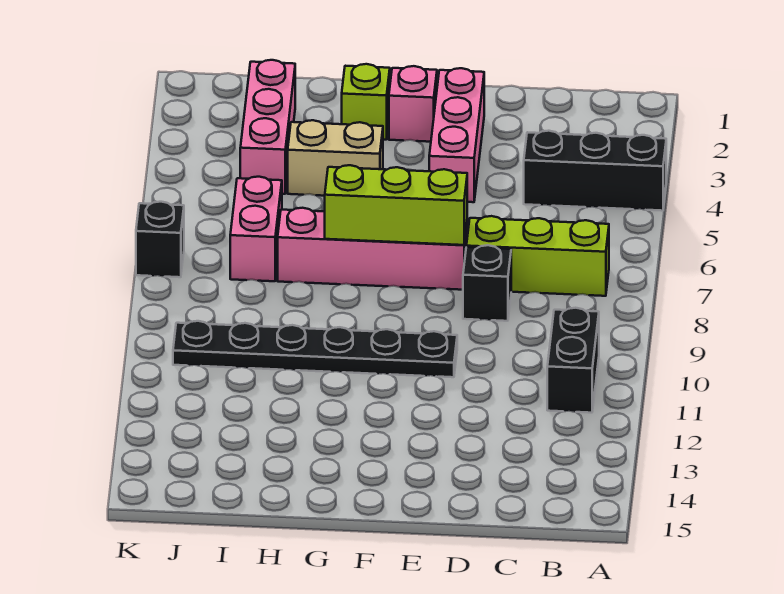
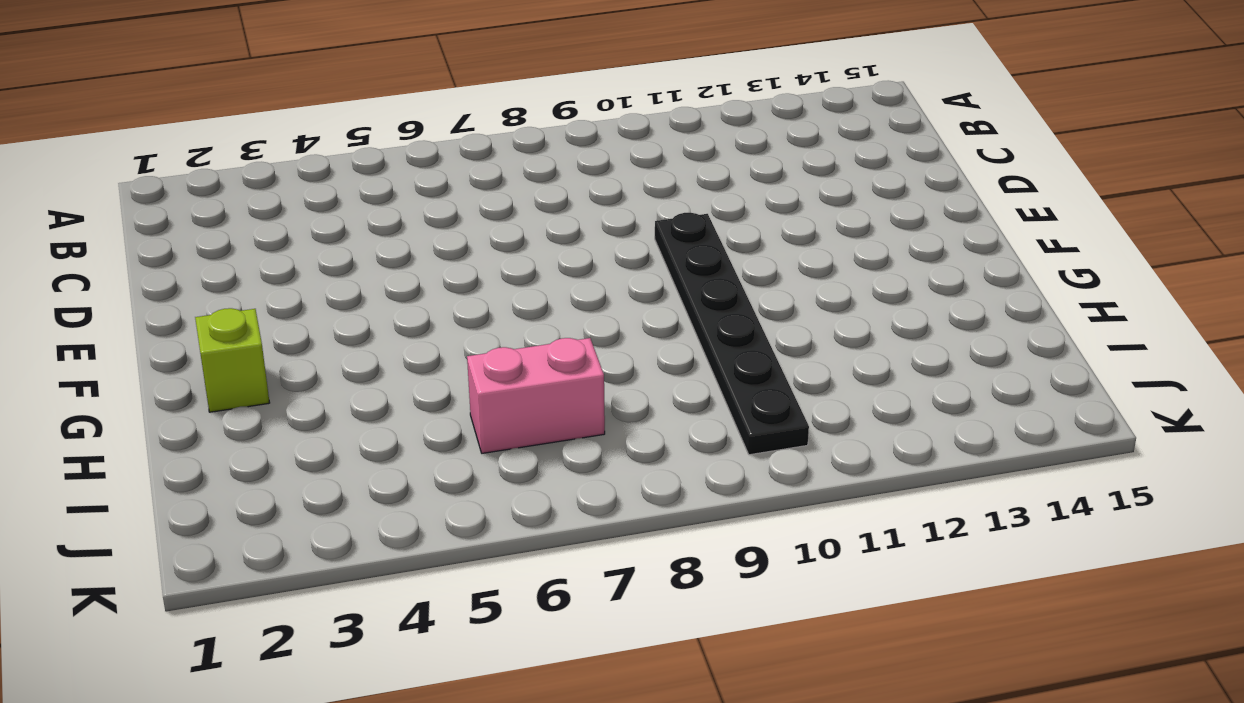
none -> black brick A4:C4 level 1
none -> lime brick B7:D7 level 1
none -> black brick B10:B11 level 1

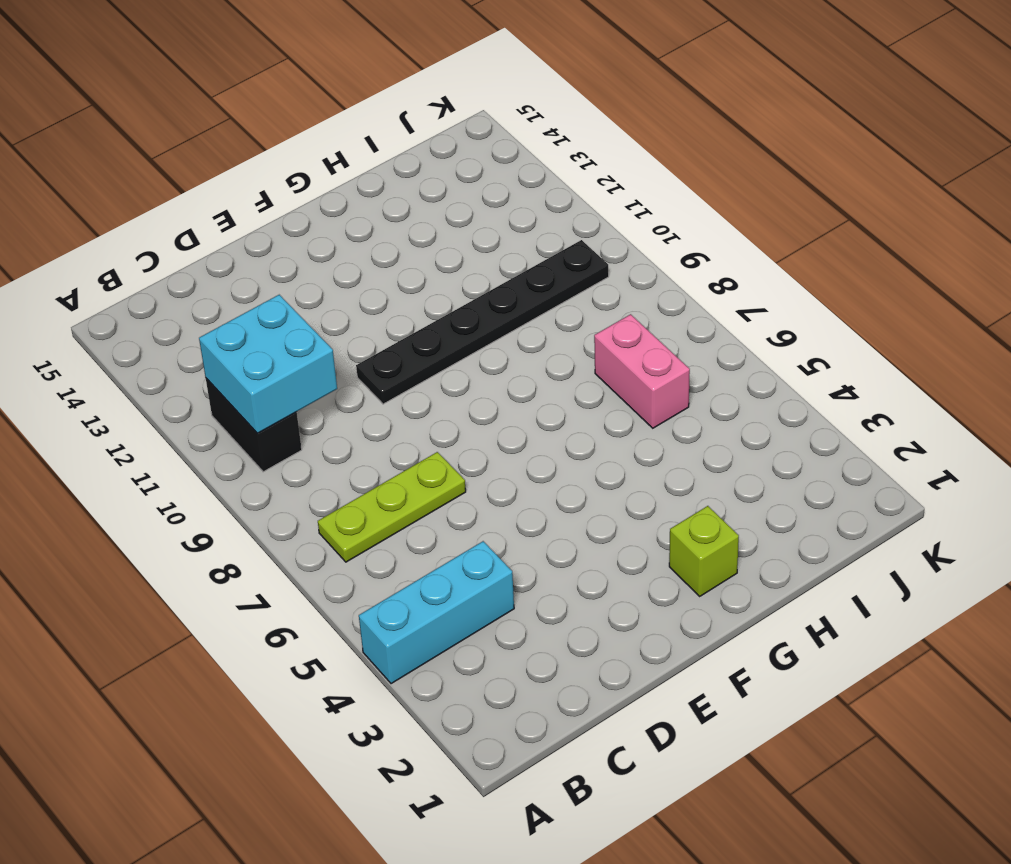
cyan brick A4:C4 level 1 -> black brick A4:C4 level 1
lime plate B7:D7 level 1 -> lime brick B7:D7 level 1
cyan brick B10:C11 level 2 -> none
none -> black brick D8 level 1
none -> pink brick E2:E4 level 1
none -> pink brick E7:H7 level 1

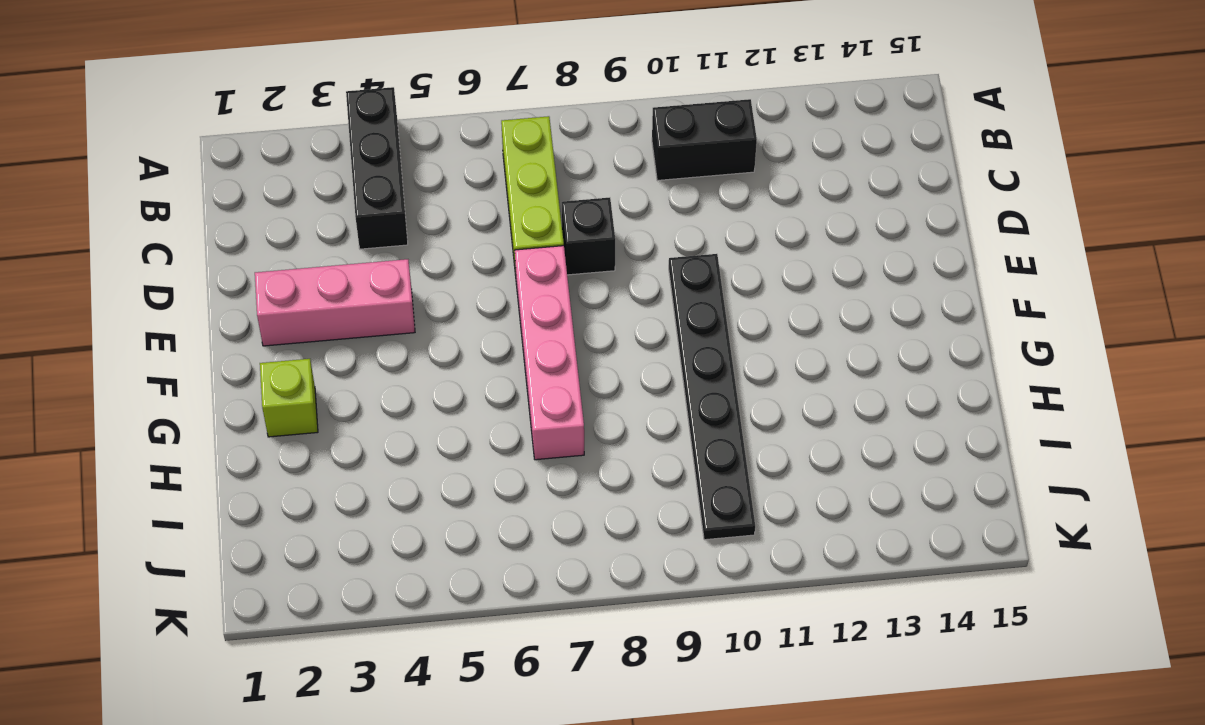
none -> pink brick F2 level 1
none -> tan brick G4:H4 level 1
none -> pink brick I2:I4 level 1

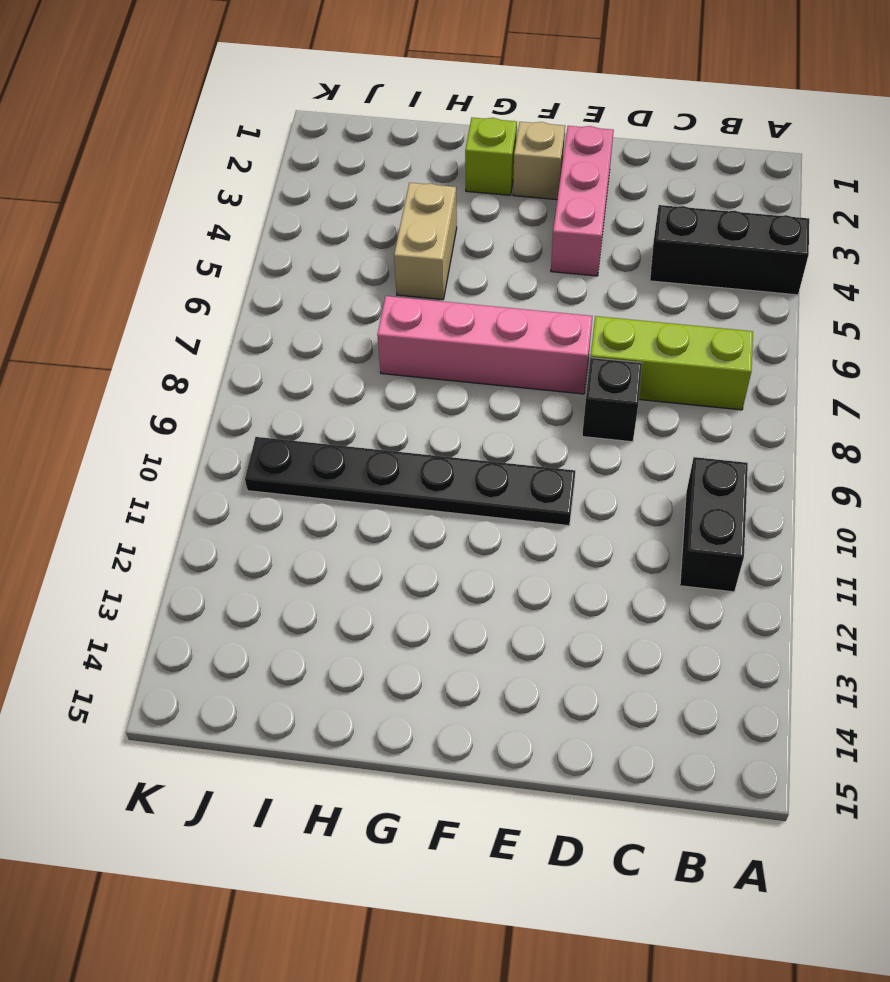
tan brick F2 level 1 -> pink brick F2 level 1
tan brick H4:H5 level 1 -> tan brick G4:H4 level 1
none -> pink brick I2:I4 level 1
none -> pink brick I6:I7 level 1
none -> black brick K7 level 1

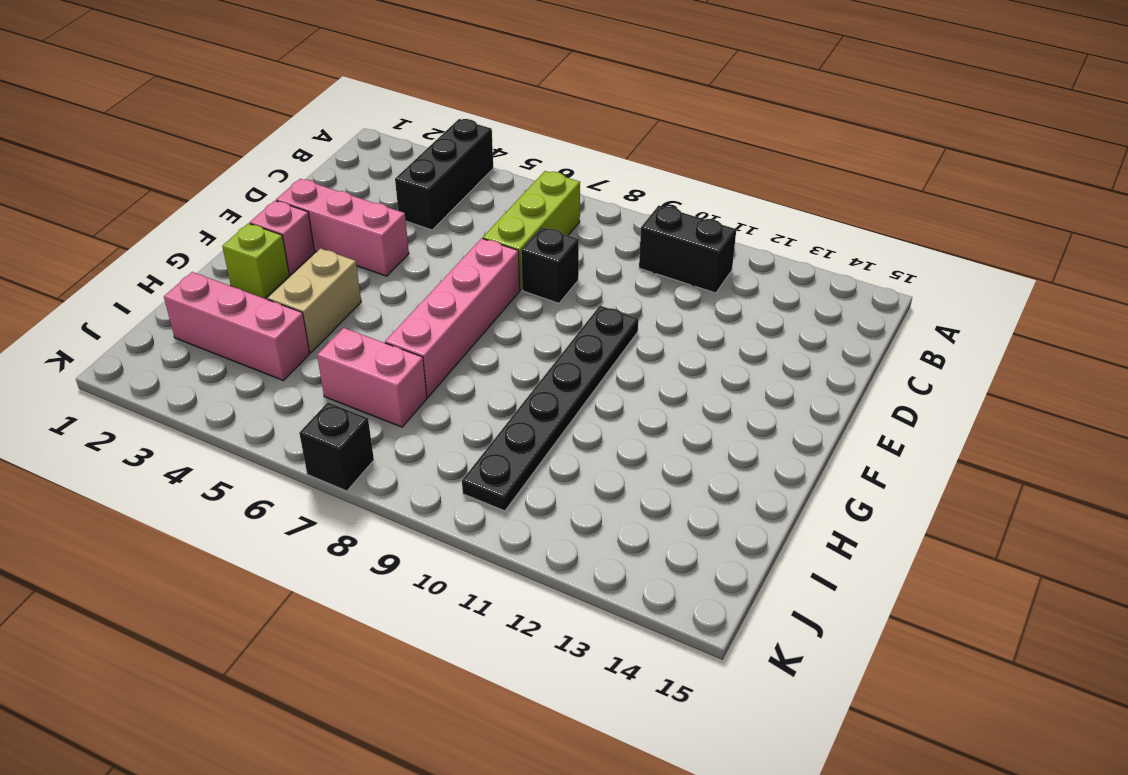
none -> lime brick E7:G7 level 2

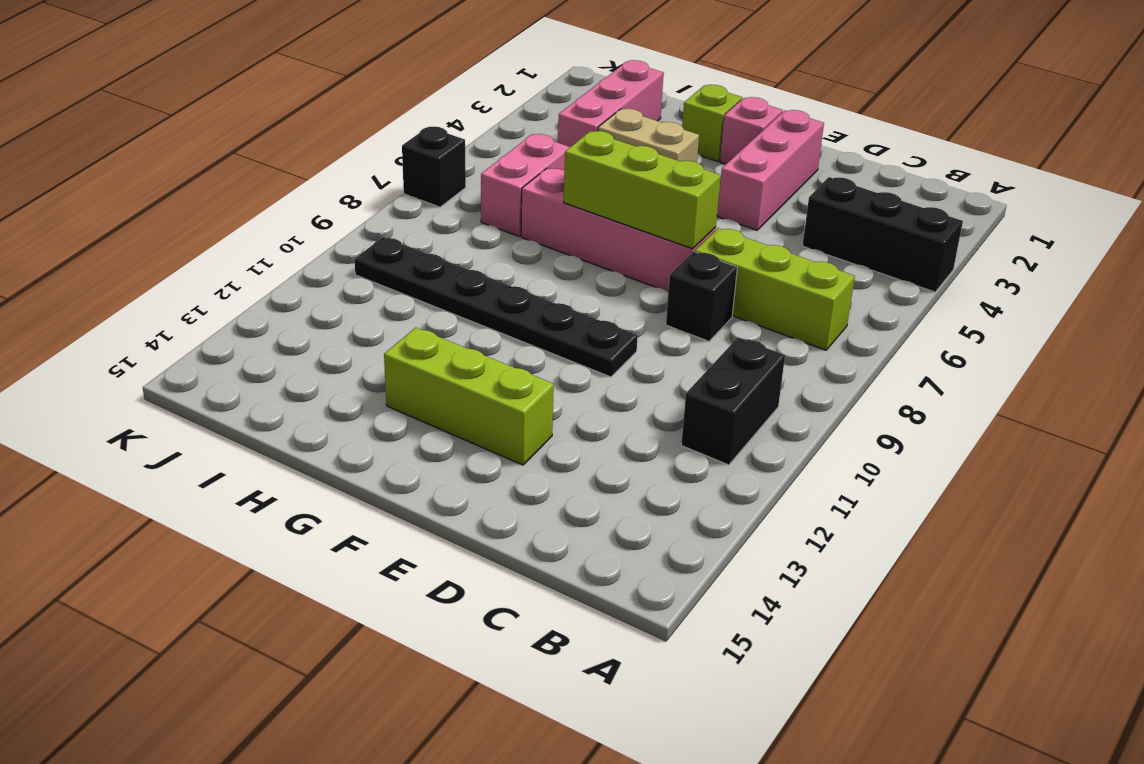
lime brick E13:G13 level 1 -> none

